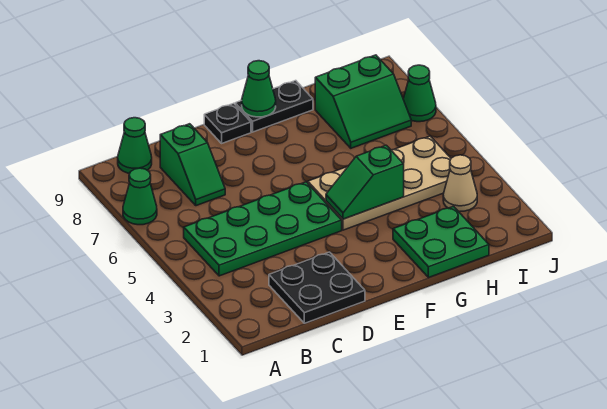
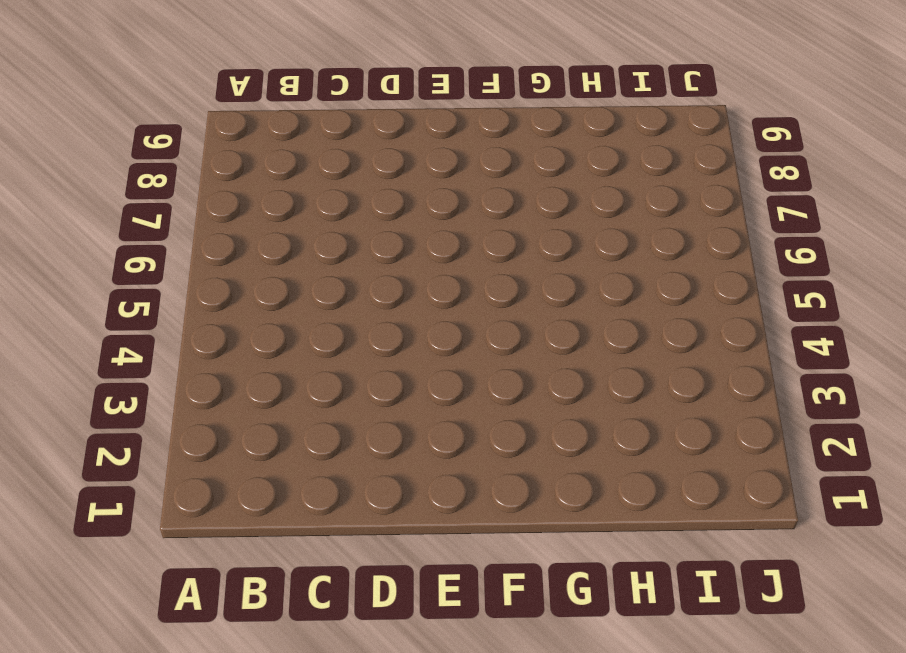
none -> green cone A7 level 1
none -> green plate B4:E5 level 1
none -> green cone B9 level 1

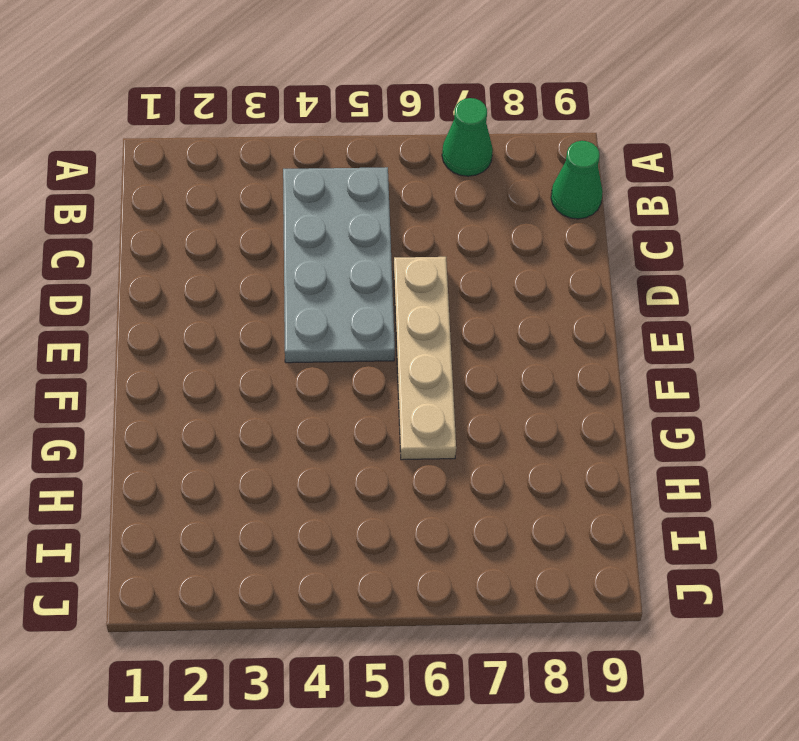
grey plate B4:E5 level 1 -> green plate B4:E5 level 1
tan plate D6:G6 level 1 -> none
none -> black plate C1:D2 level 1
none -> green slope C7:C8 level 1 top 8
none -> black plate E9 level 1

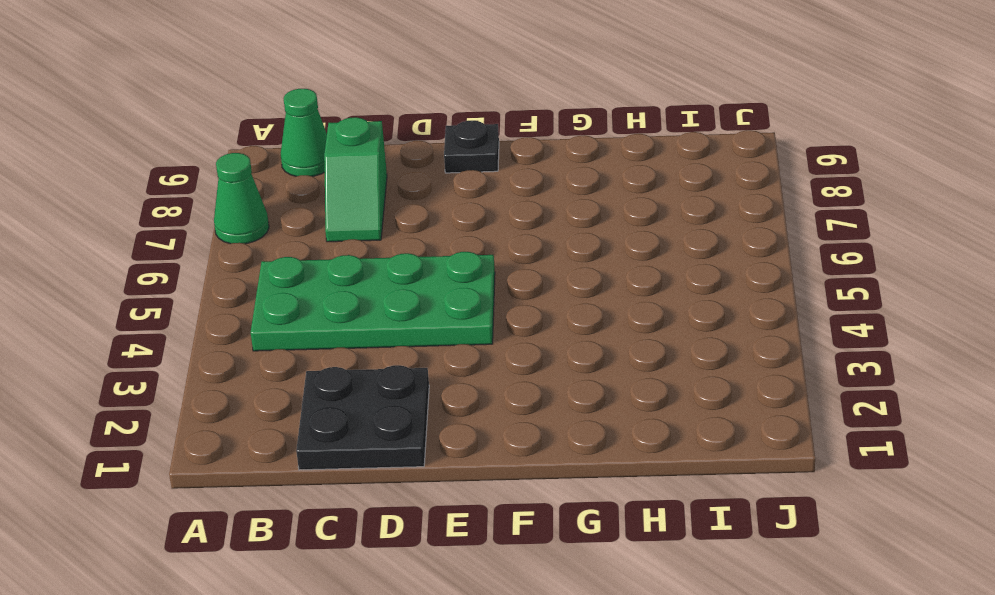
none -> tan plate F4:I5 level 1
none -> black plate F9:G9 level 1
none -> green plate G1:H2 level 1

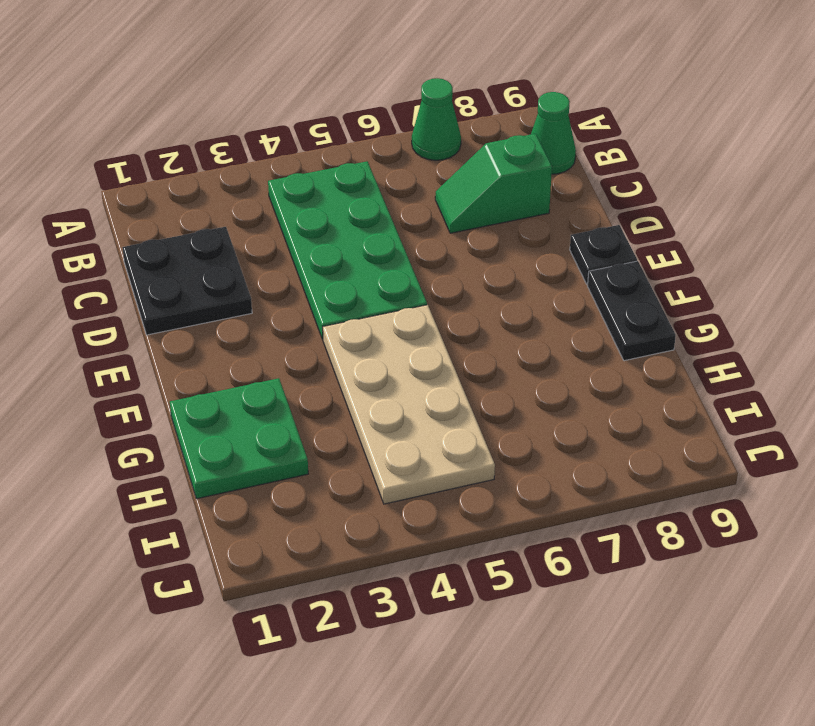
none -> green slope H7:I8 level 1 top 8
none -> tan cone I3 level 1
none -> green cone J7 level 1

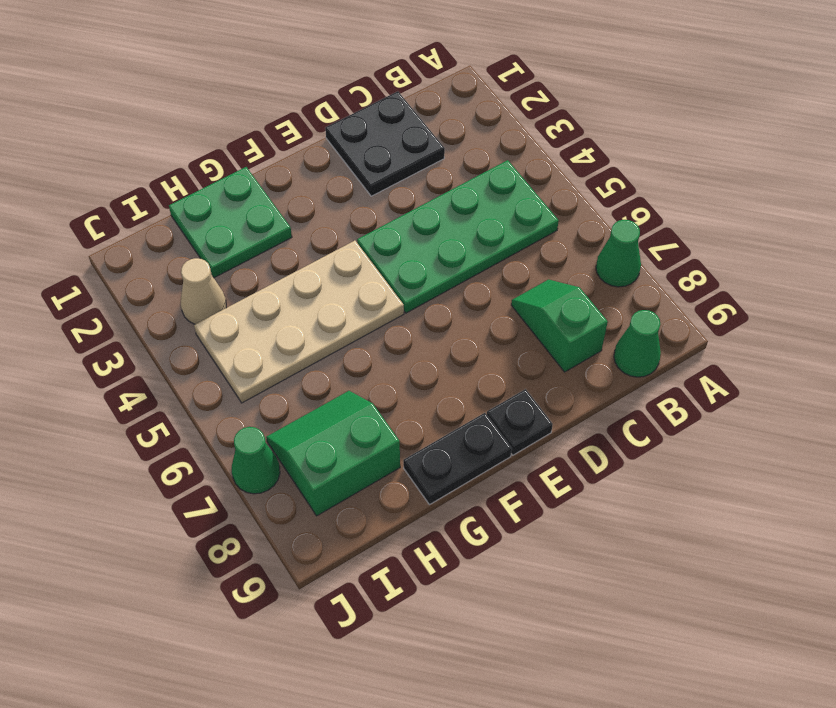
none -> green slope F4:G4 level 2 top G
none -> green cone F9 level 2

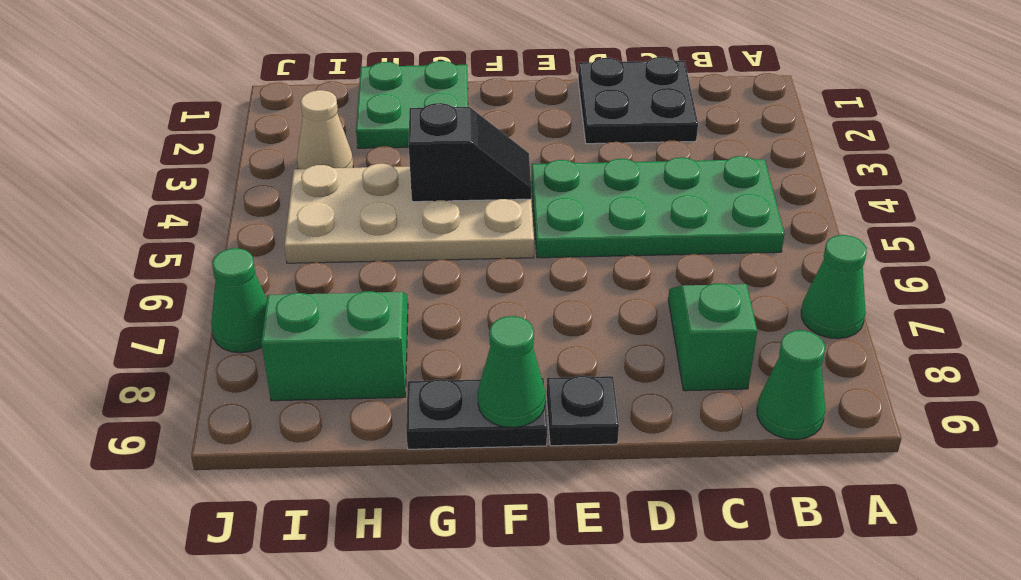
black slope F4:G4 level 2 top G -> green slope F4:G4 level 2 top G

